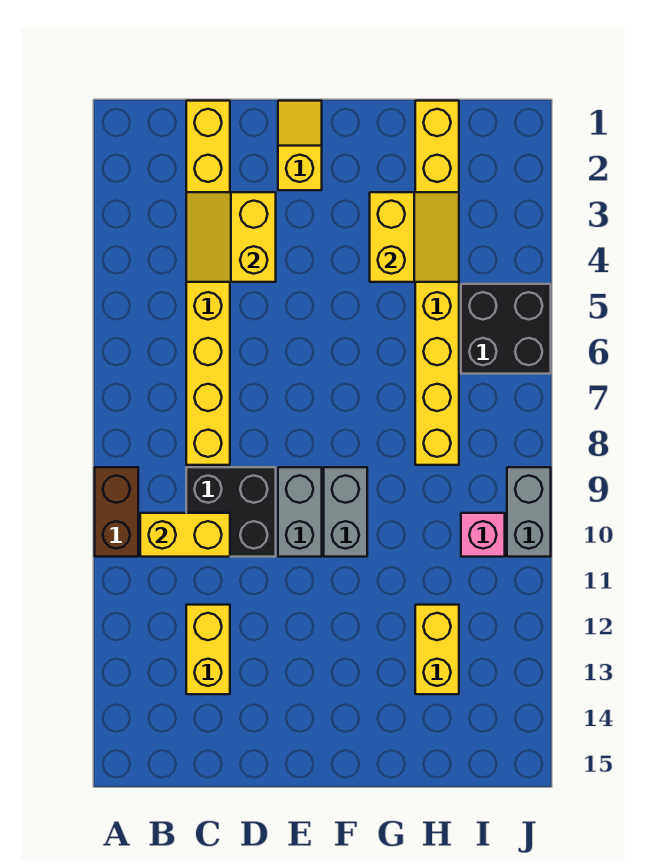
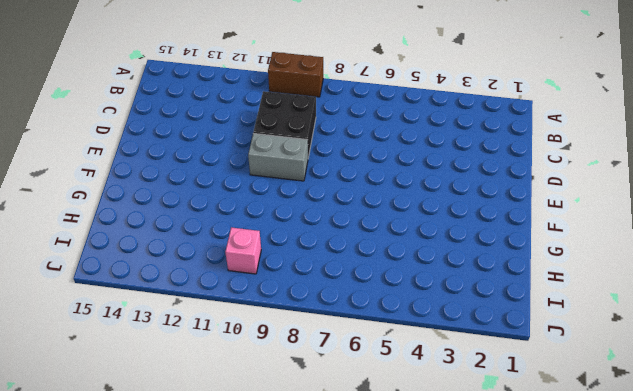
none -> yellow brick C1:C8 level 1
none -> yellow brick C12:C13 level 1
none -> yellow slope E1:E2 level 1 top 2

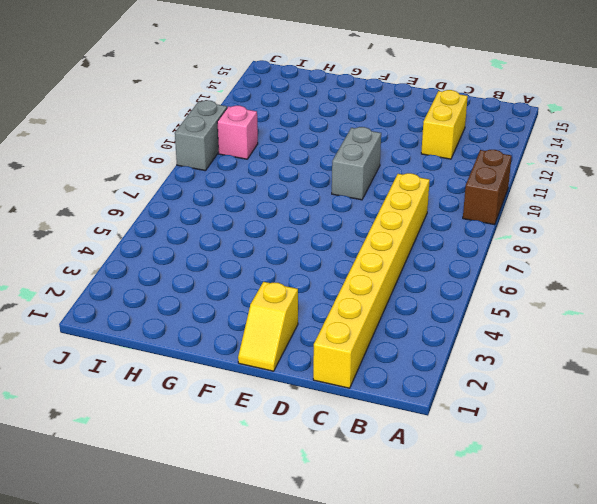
none -> black brick C9:D10 level 1
none -> grey brick F9:F10 level 1
none -> yellow brick H1:H8 level 1

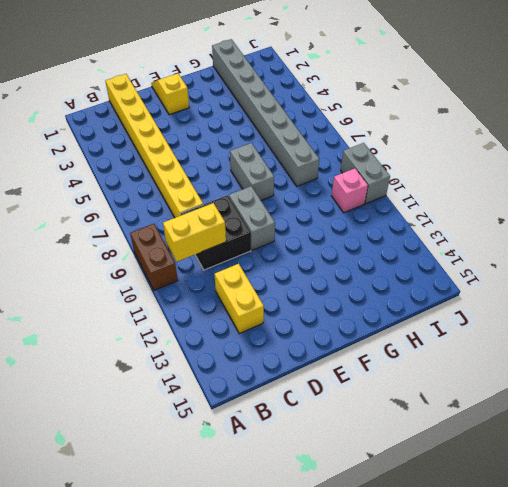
grey brick F7:F8 level 1 -> grey brick F9:F10 level 1
grey brick H1:H8 level 1 -> yellow brick H1:H8 level 1
none -> yellow brick H12:H13 level 1
none -> black brick I5:J6 level 1
none -> yellow slope C3:D4 level 2 top D

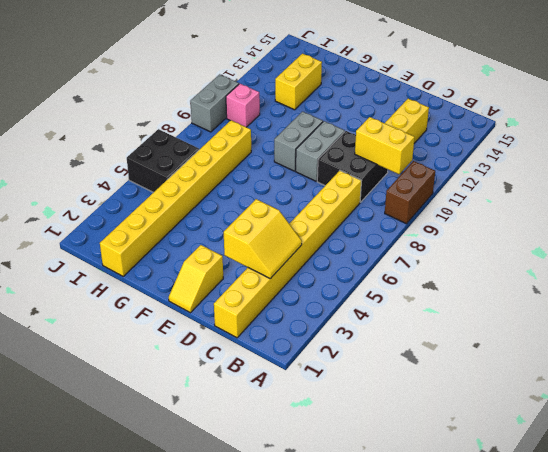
none -> yellow slope G3:H4 level 2 top G

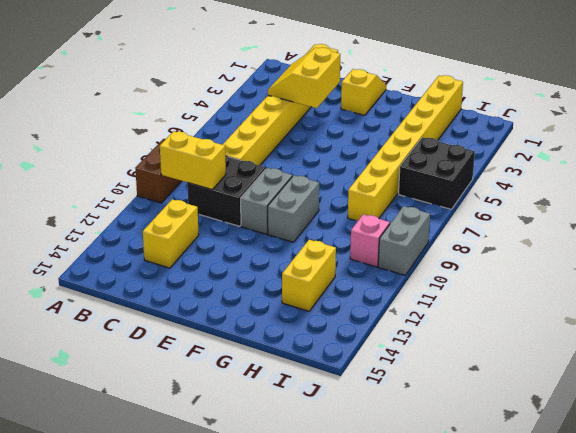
none -> yellow slope G3:H4 level 2 top G

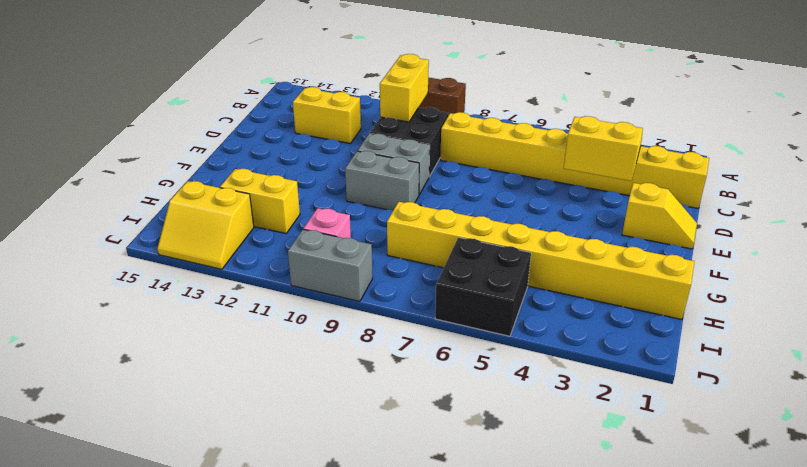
yellow slope I13:J14 level 1 top I -> yellow slope G3:H4 level 2 top G

